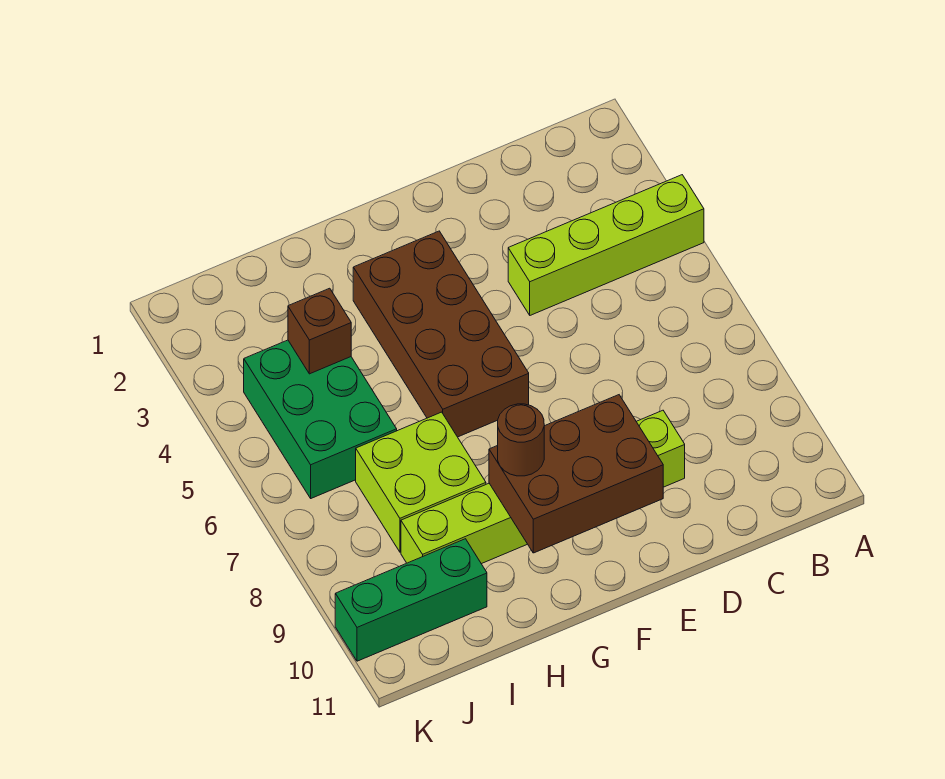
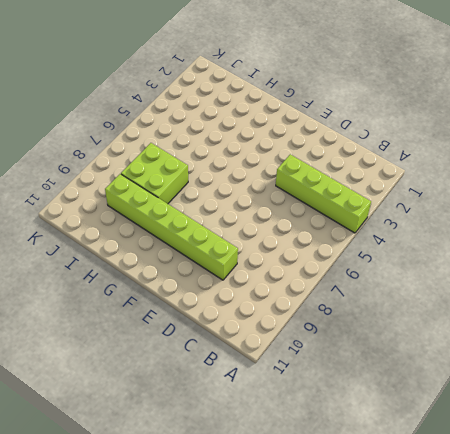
none -> brown brick F3:G6 level 1
none -> green brick I4:J6 level 1

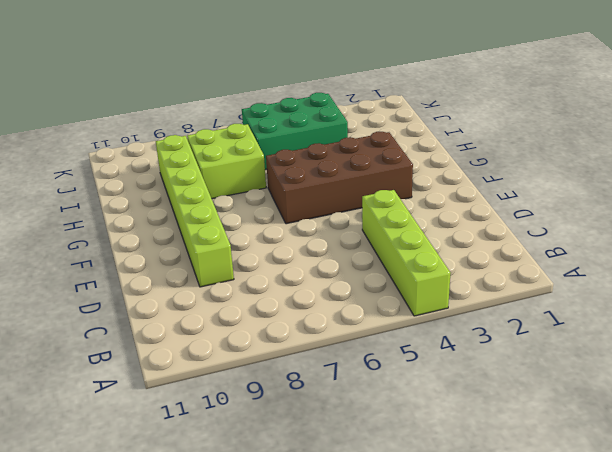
none -> green brick I10:K10 level 1
none -> brown brick E9:G10 level 2

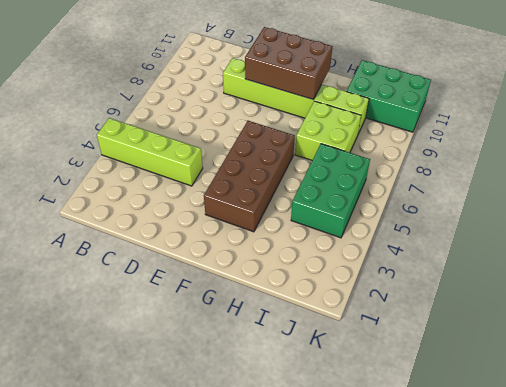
green brick I10:K11 level 1 -> green brick I10:K10 level 1
none -> brown brick I4 level 2
none -> brown round brick G9 level 3

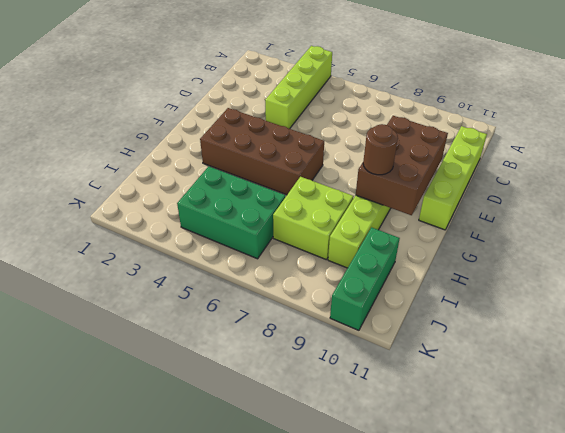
lime brick C11:F11 level 1 -> none
none -> brown brick I4 level 2

